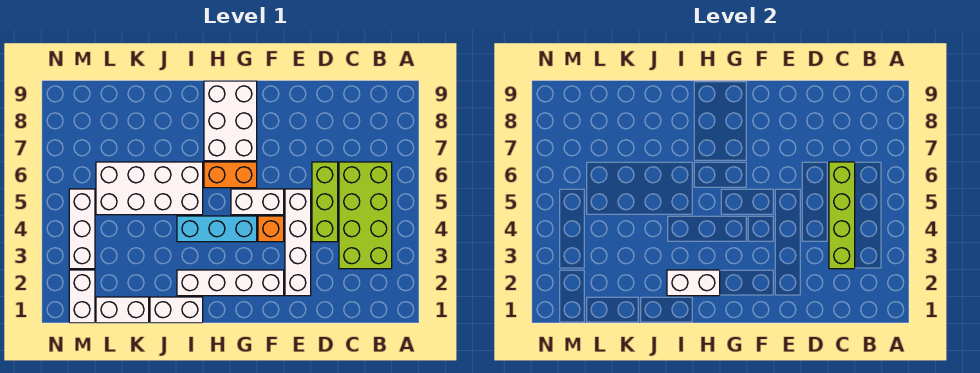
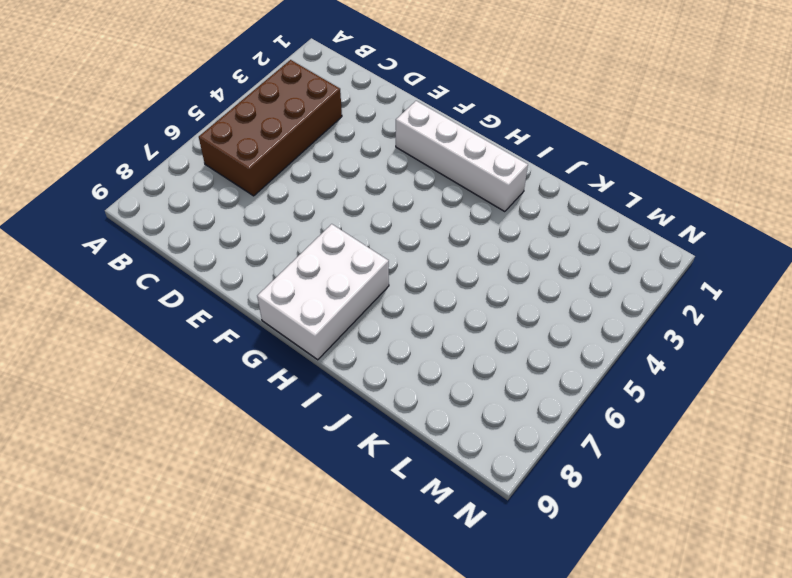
brown brick B3:C6 level 1 -> lime brick B3:C6 level 1
none -> lime brick D4:D6 level 1
none -> white brick E2:E5 level 1
none -> orange brick F4 level 1

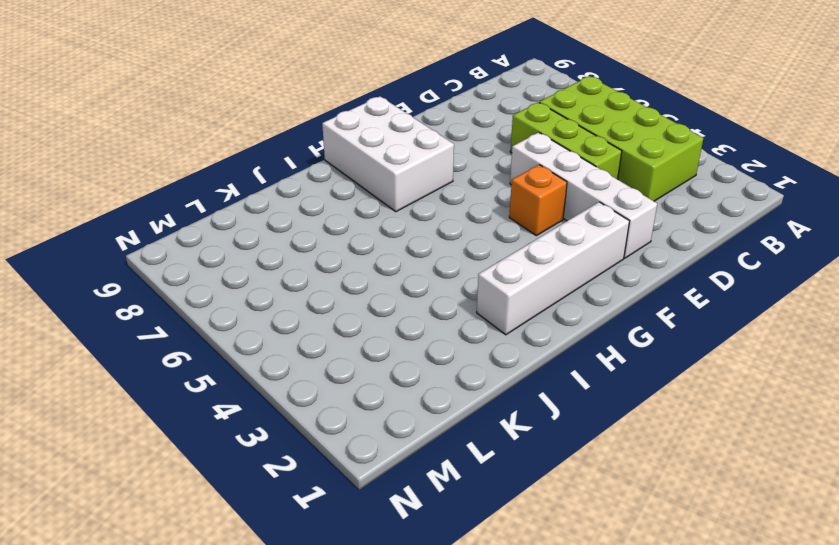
none -> white brick F5:G5 level 1
none -> cyan brick G4:I4 level 1
none -> orange brick G6:H6 level 1

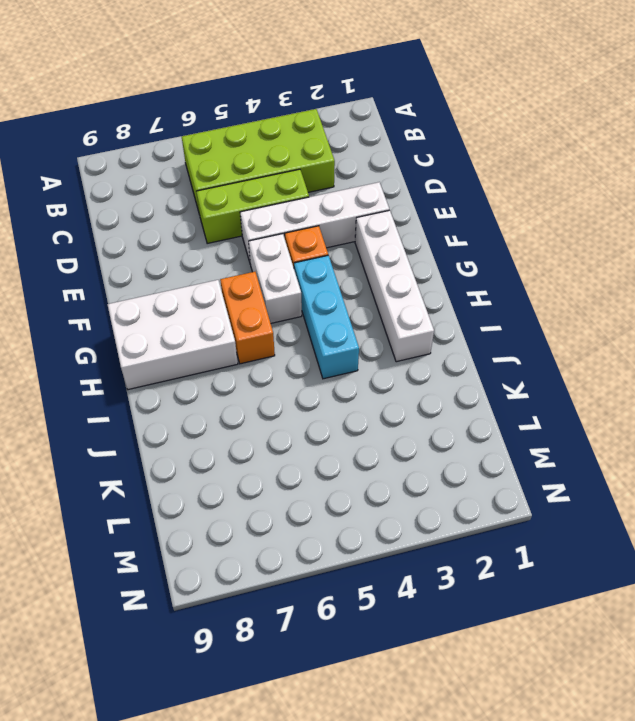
none -> white brick I1:J1 level 1
none -> white brick I5:L6 level 1
none -> white brick K1:L1 level 1

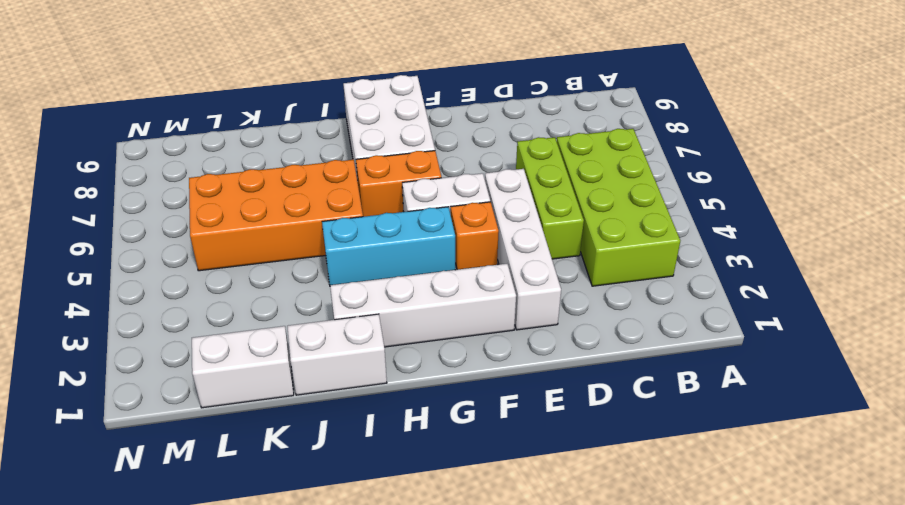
orange brick I5:L6 level 1 -> white brick I5:L6 level 1
none -> white brick M1:M2 level 1
none -> white brick M3:M5 level 1
none -> lime brick C3:C6 level 2

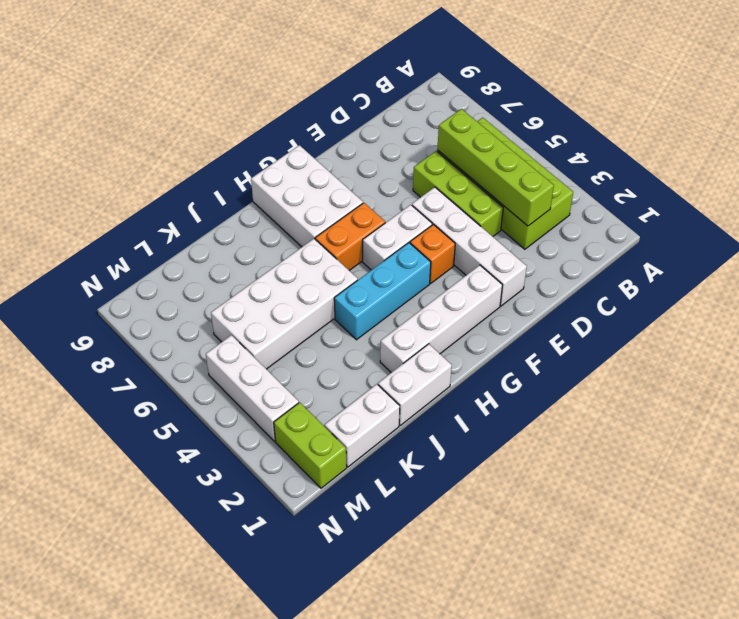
lime brick M1:M2 level 1 -> white brick M1:M2 level 1
none -> white brick H2:I2 level 2

